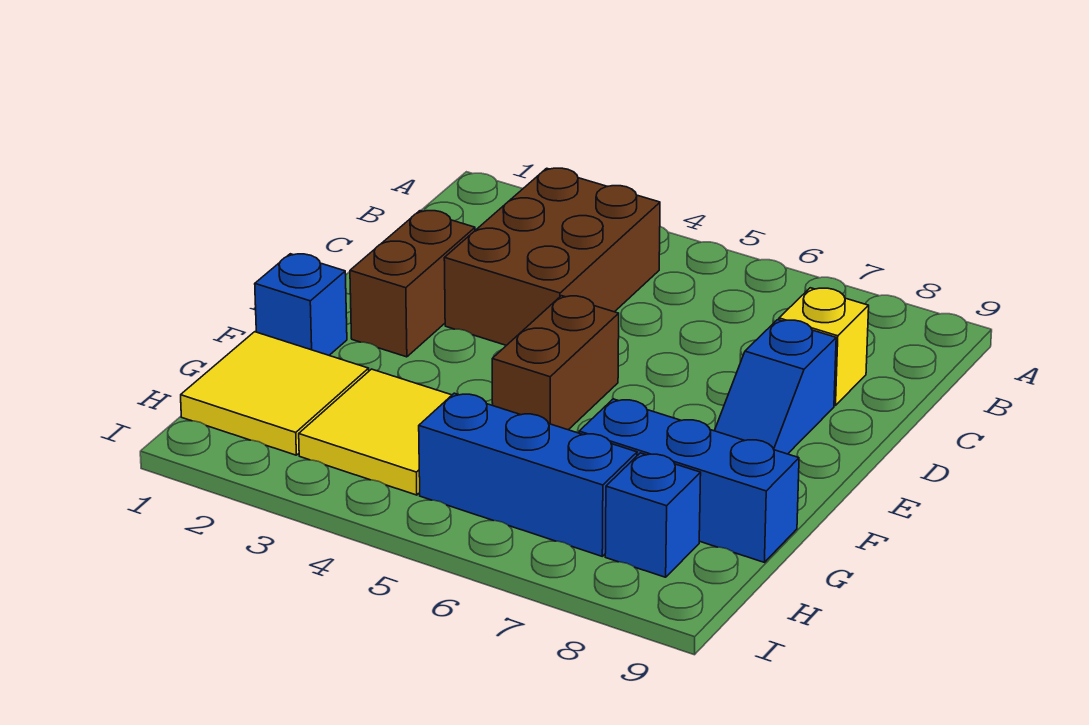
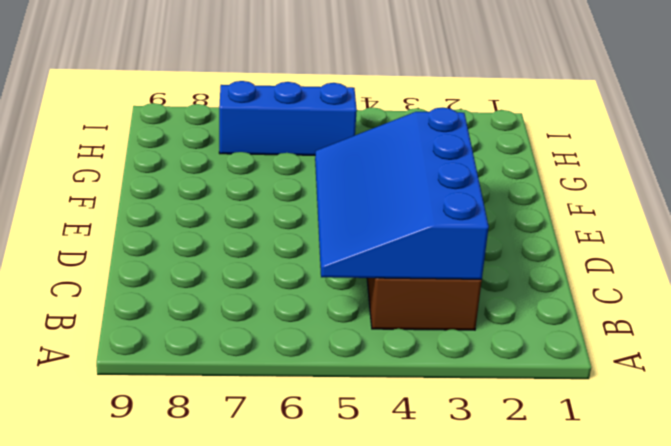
blue slope B3:E5 level 2 top 3 -> none
none -> yellow brick C8 level 1
none -> brown brick D2:E2 level 1

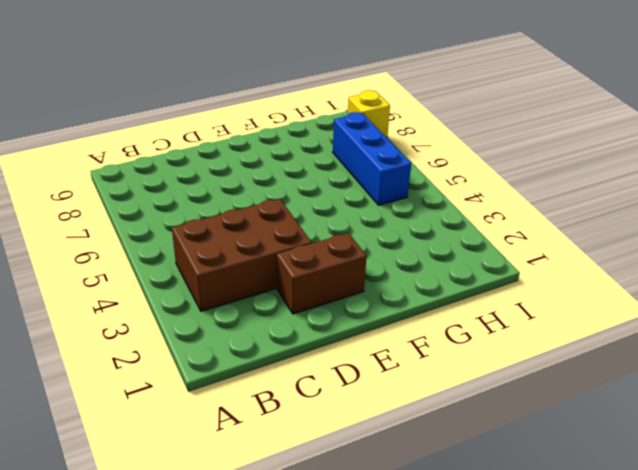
yellow brick I8 level 1 -> yellow brick C8 level 1
none -> blue slope D8:E8 level 1 top D
none -> brown brick E5:F5 level 1

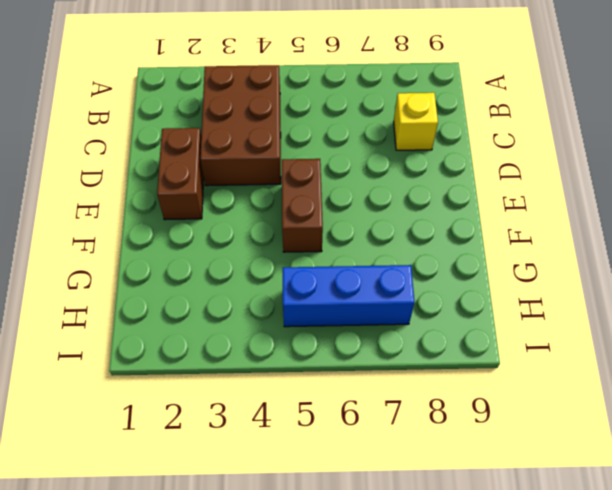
none -> blue slope D8:E8 level 1 top D
none -> blue brick F1 level 1

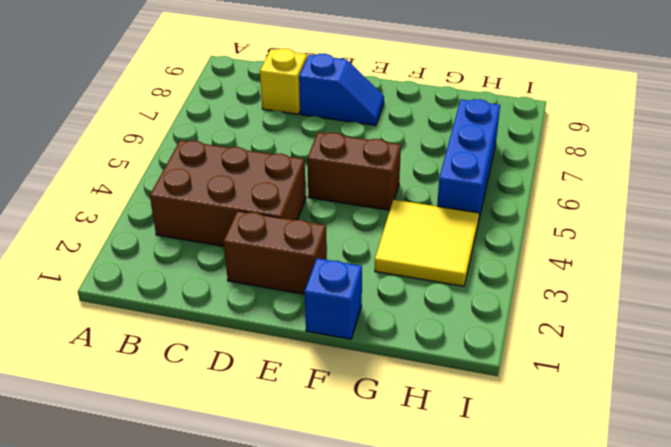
none -> yellow tile G1:H2 level 1
none -> blue brick G7:G9 level 1

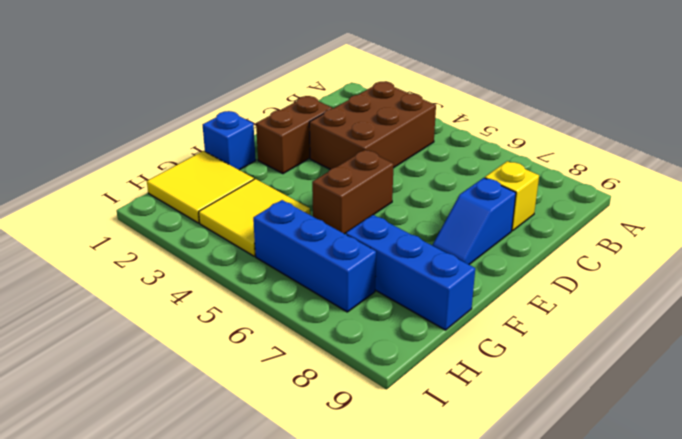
none -> blue brick H8 level 1

